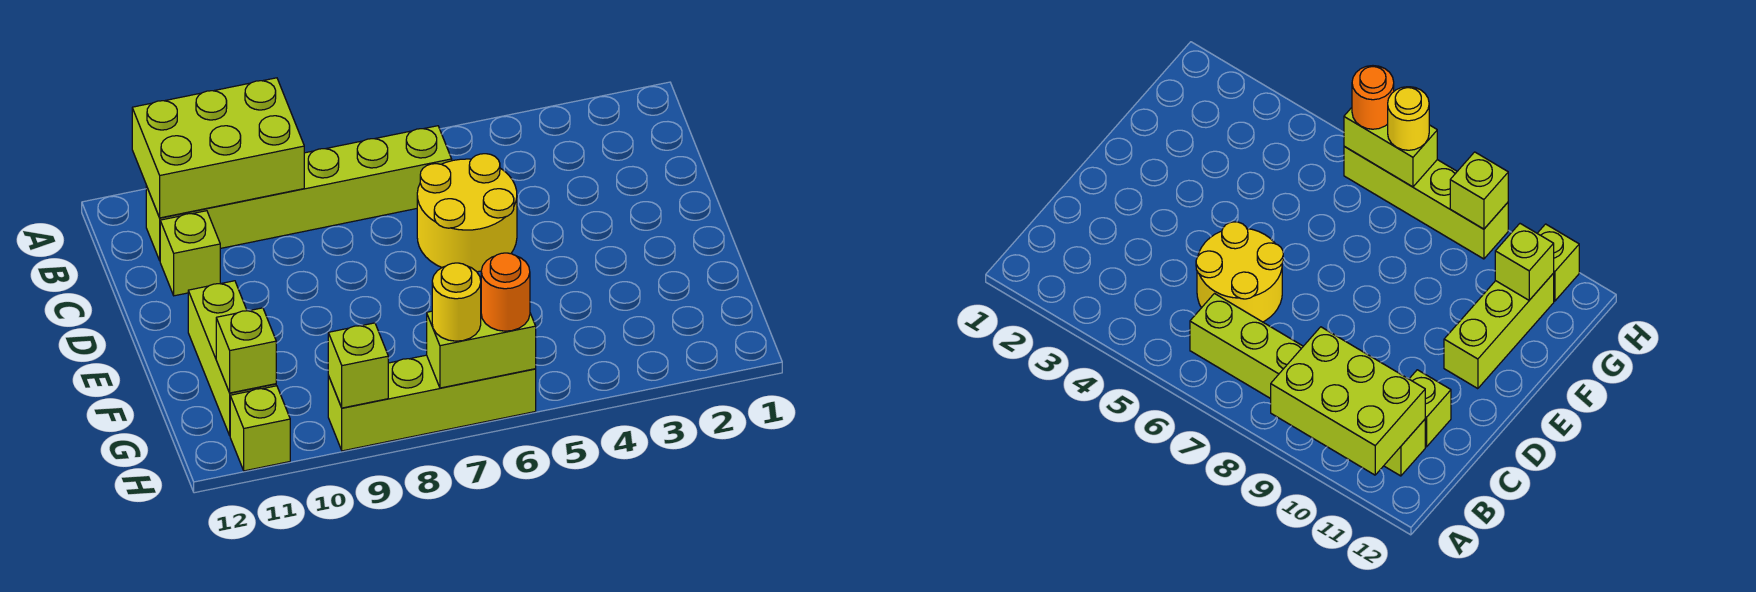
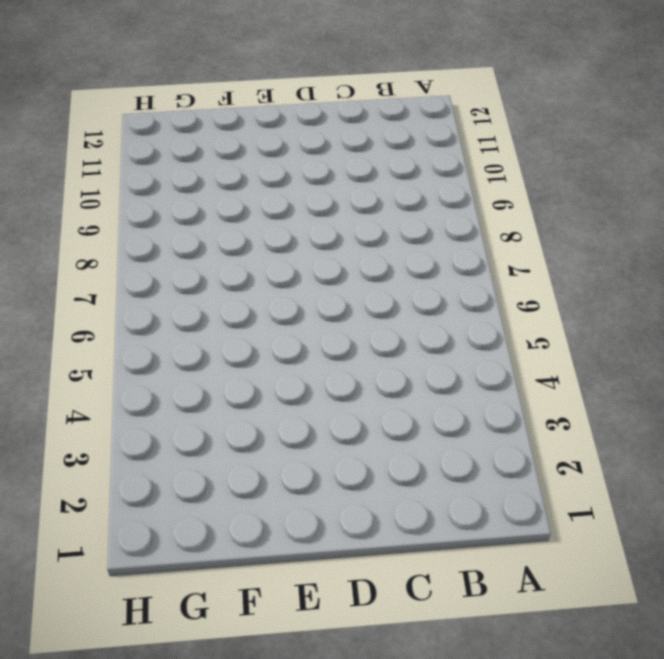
none -> lime brick B6:B11 level 1
none -> yellow round brick C5:D6 level 1
none -> lime brick C11 level 1

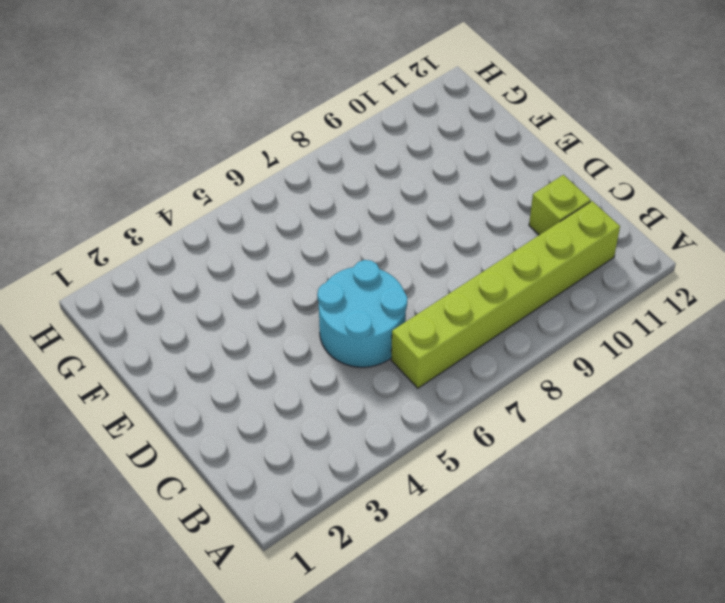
cyan round brick C5:D6 level 1 -> yellow round brick C5:D6 level 1
none -> lime brick E11:G11 level 1
none -> lime brick H6:H9 level 1
none -> lime brick H11 level 1

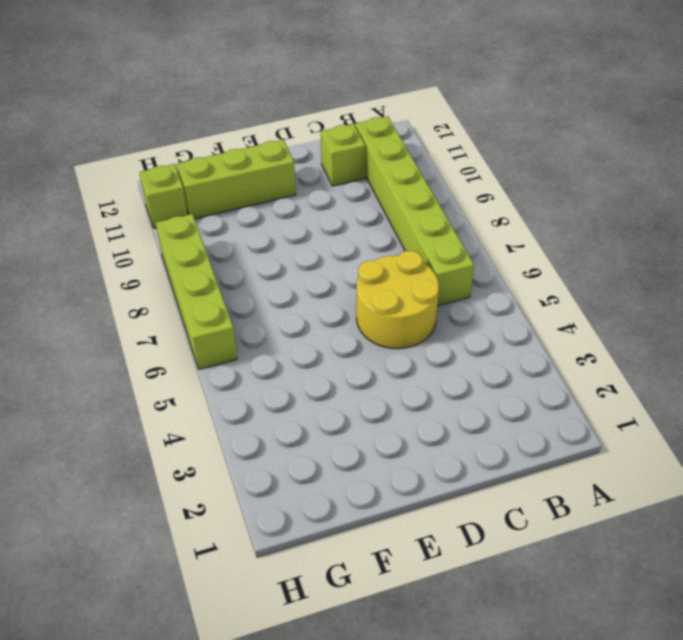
none -> lime brick A9:B11 level 2
none -> lime brick G11 level 2
none -> lime brick H6:H7 level 2

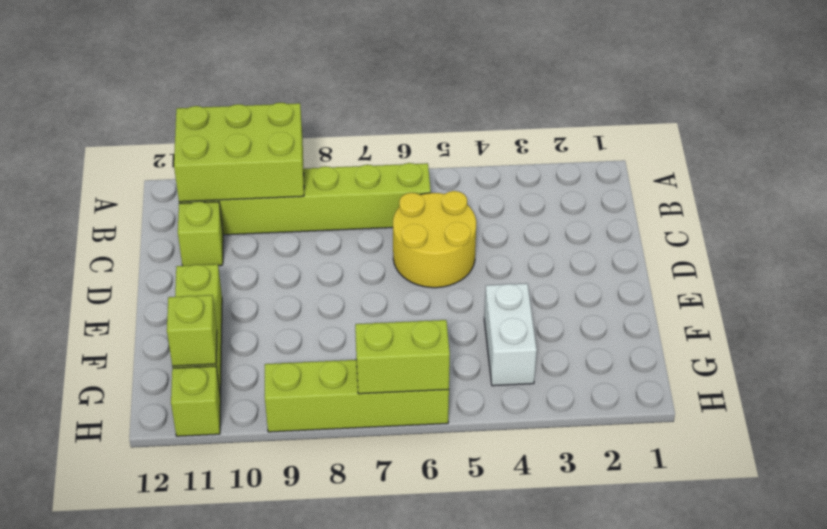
white brick F4:G4 level 1 -> none
none -> lime brick H9 level 2
none -> orange round brick H6 level 3
none -> yellow round brick H7 level 3

